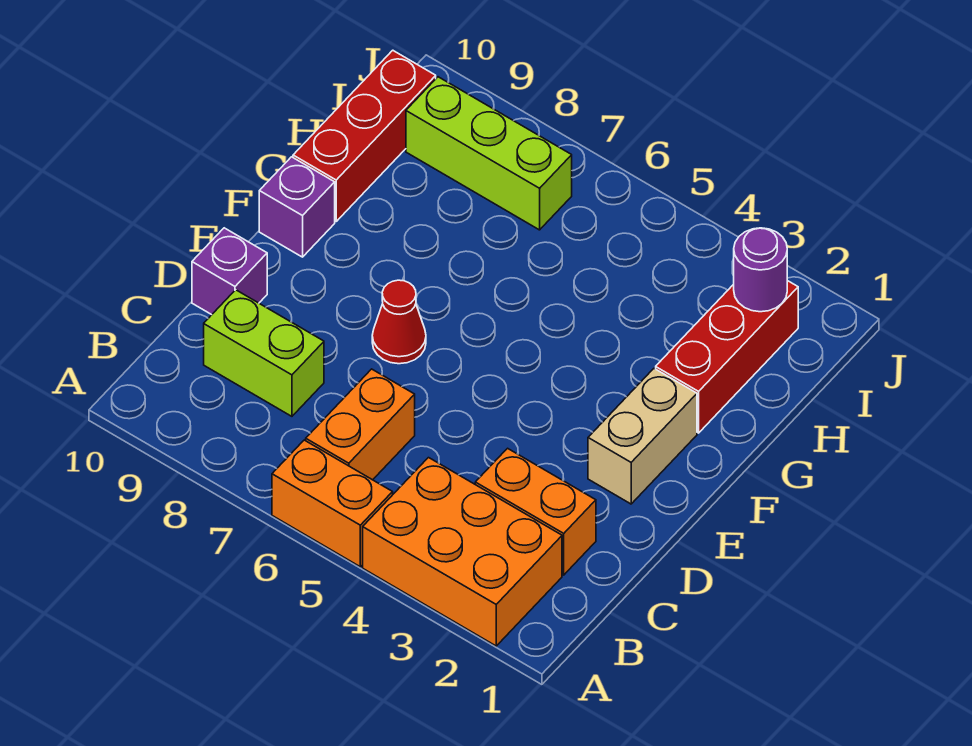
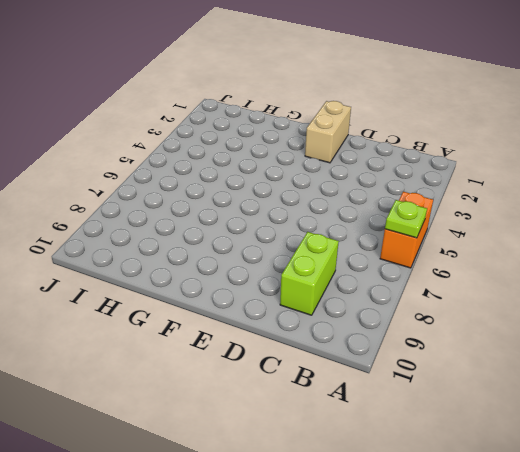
lime plate A6 level 2 -> none
tan brick E1:E2 level 1 -> tan brick E2:F2 level 1
none -> orange brick A2:B4 level 1
none -> orange brick B6:C6 level 1
none -> orange brick C2:C3 level 1

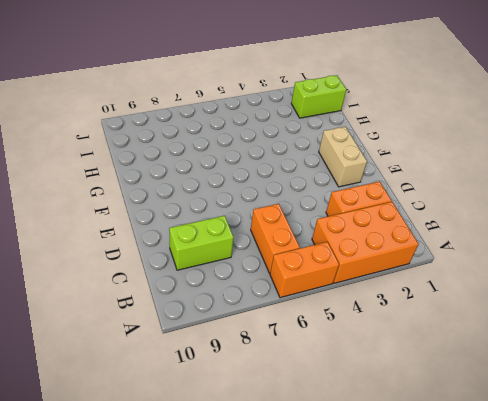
lime brick I1:I2 level 1 -> red brick G2:I2 level 1
none -> purple brick D10 level 1
none -> red cone E7 level 1
none -> purple brick F10 level 1

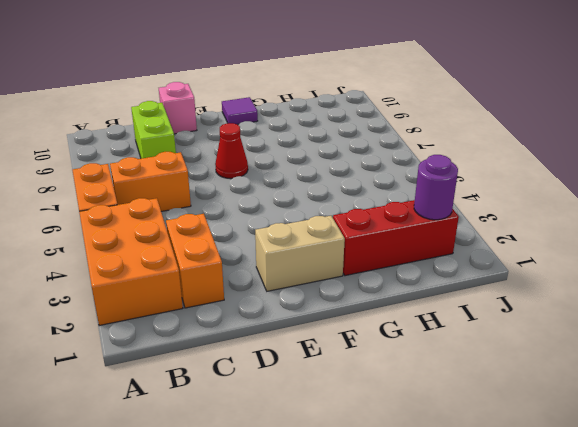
pink brick D10 level 1 -> purple brick D10 level 1
purple tile F10 level 1 -> purple brick F10 level 1
none -> red brick G10:I10 level 1
none -> lime brick I7:I9 level 1

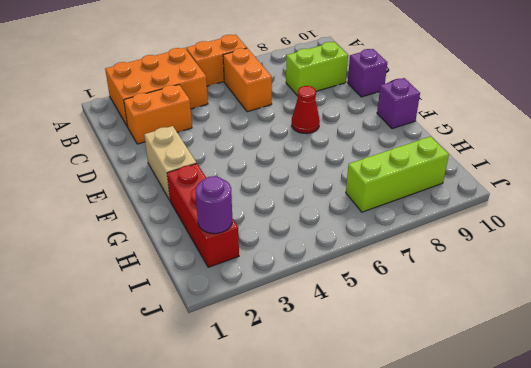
none -> red brick G10:I10 level 1

